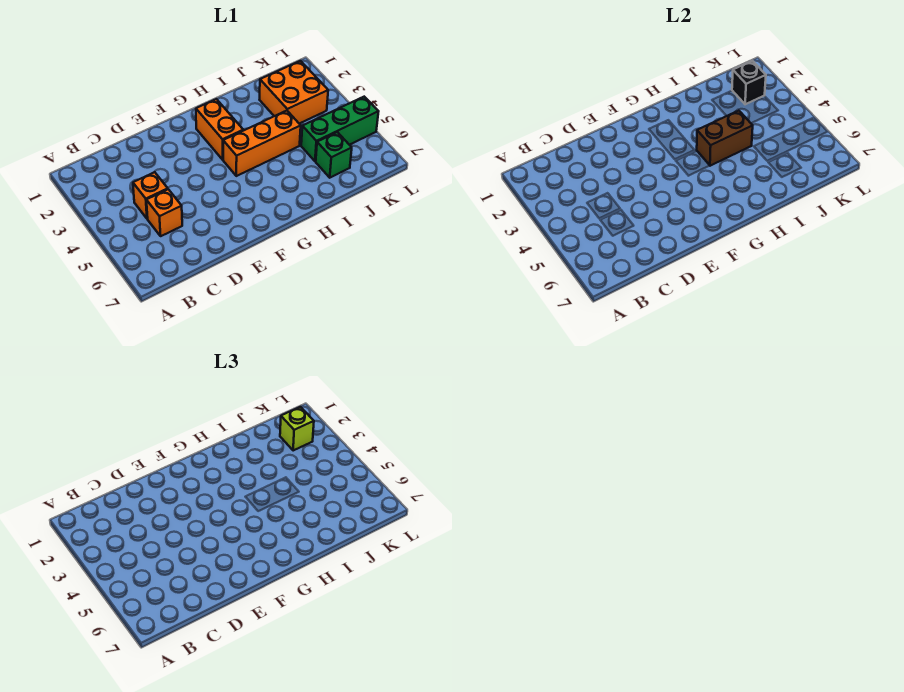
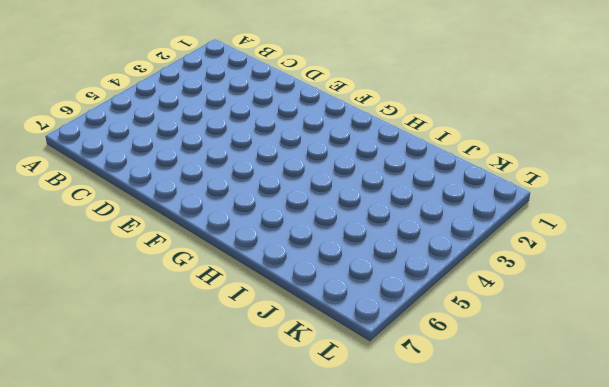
none -> orange brick C4 level 1
none -> orange brick C5 level 1

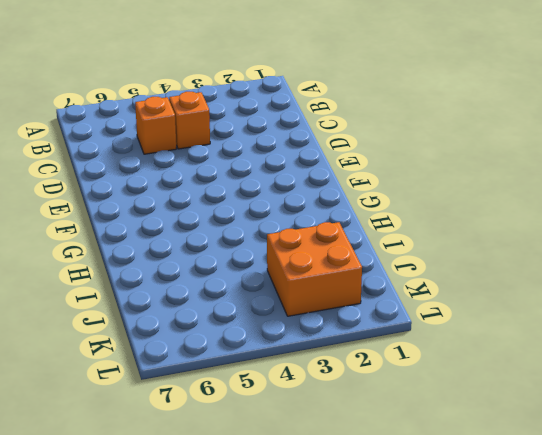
none -> orange brick G2:G3 level 1
none -> orange brick G4:I4 level 1

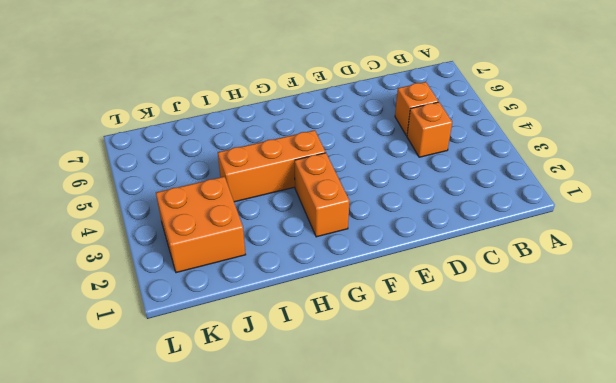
none -> green brick J5:L5 level 1
none -> green brick J6 level 1

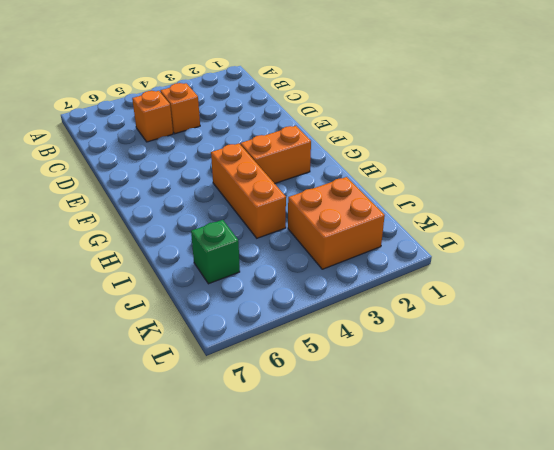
none -> green brick J5:L5 level 1
none -> brown brick H4:I4 level 2

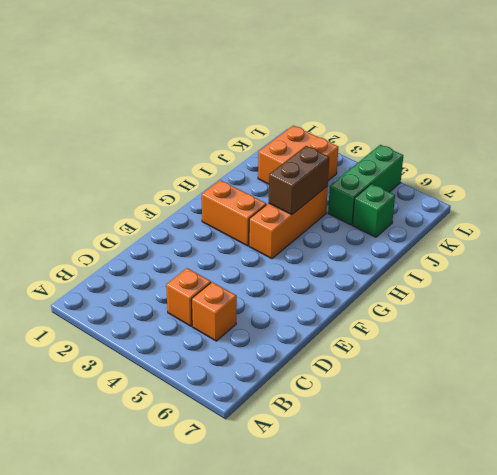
none -> black brick K2 level 2
none -> lime brick K2 level 3

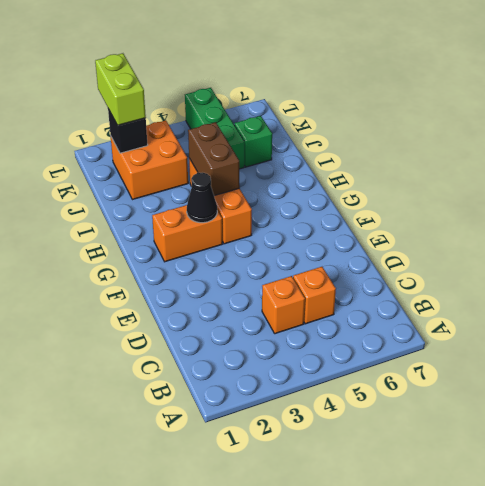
black cone G3 level 2 -> none
lime brick K2:L2 level 3 -> lime brick K2 level 3

